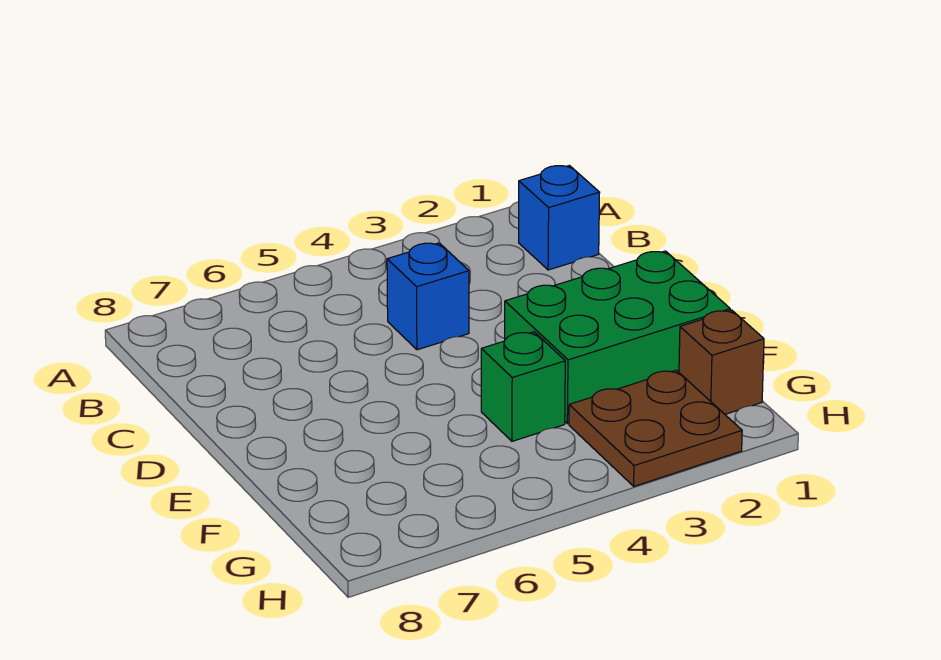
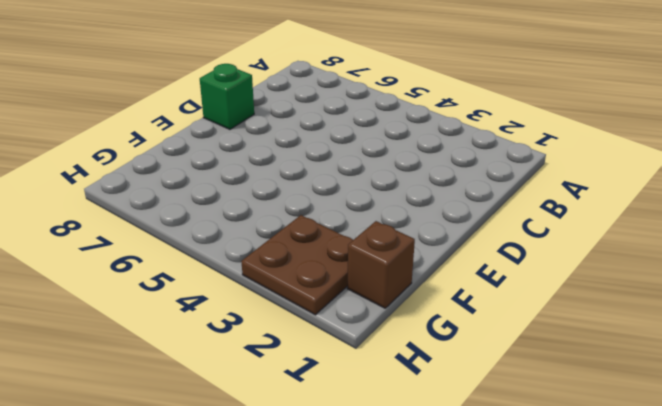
green brick D8 level 1 -> green brick F4 level 1
none -> blue brick B1 level 1
none -> blue brick C4 level 1

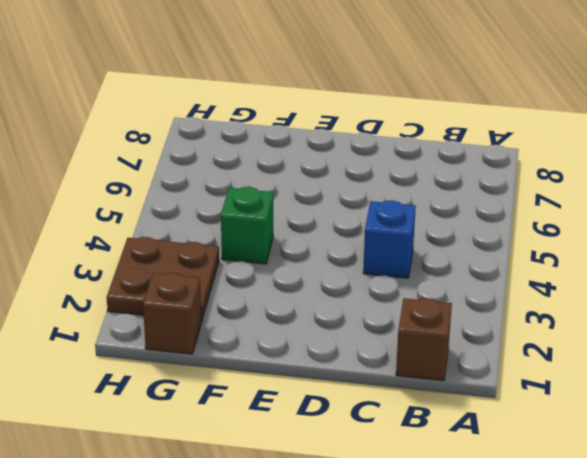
brown brick B1 level 1 -> blue brick B1 level 1
none -> green brick E1:F3 level 1

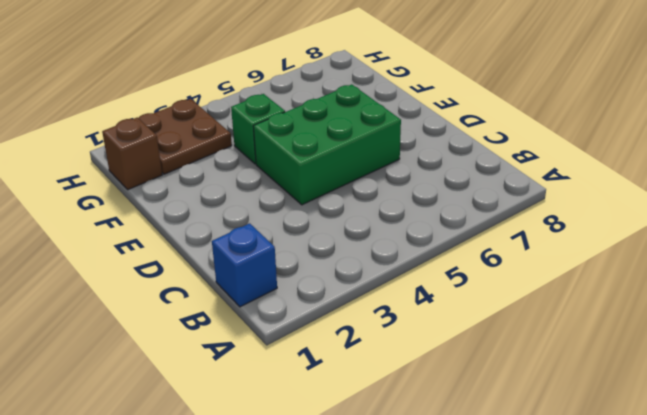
green brick D4:E6 level 1 -> green brick E1:F3 level 1
none -> blue brick C4 level 1

